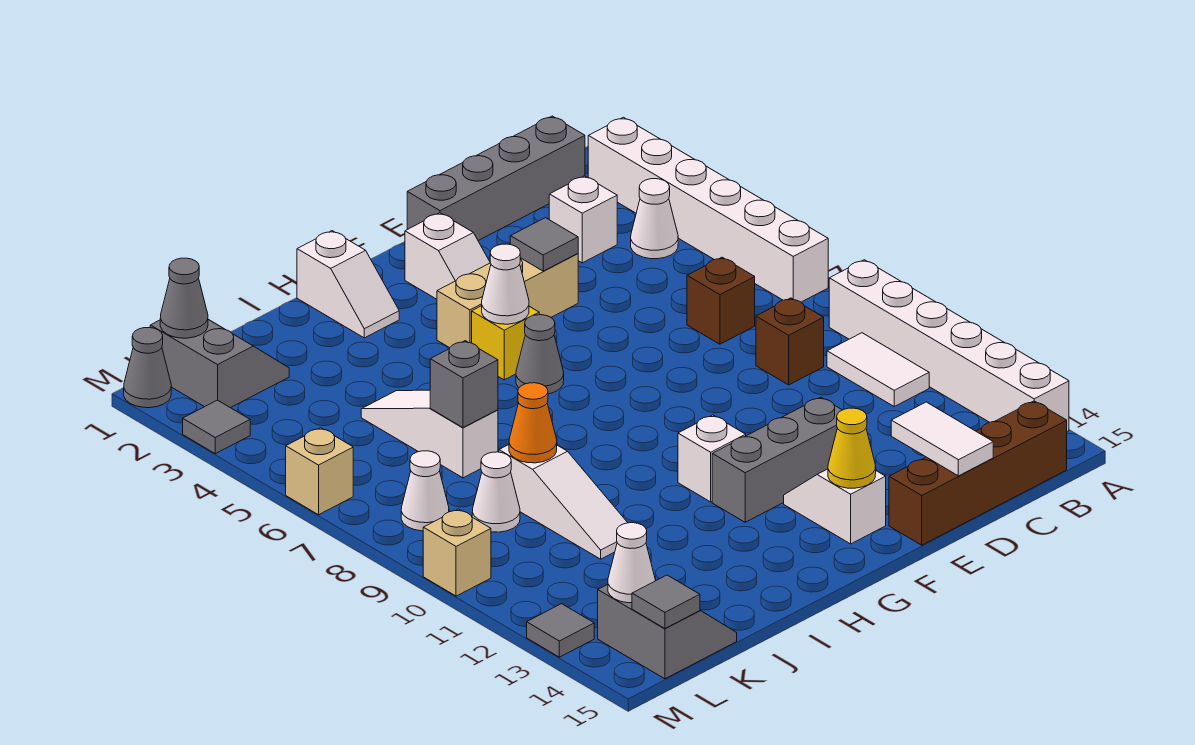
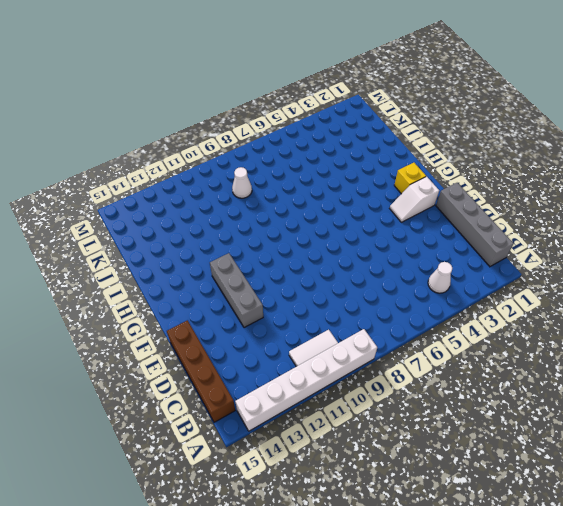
yellow brick G2 level 1 -> yellow brick G5 level 1
none -> white brick A2:A7 level 1
none -> white brick C3 level 1
none -> brown brick C7 level 1
none -> brown brick C9 level 1

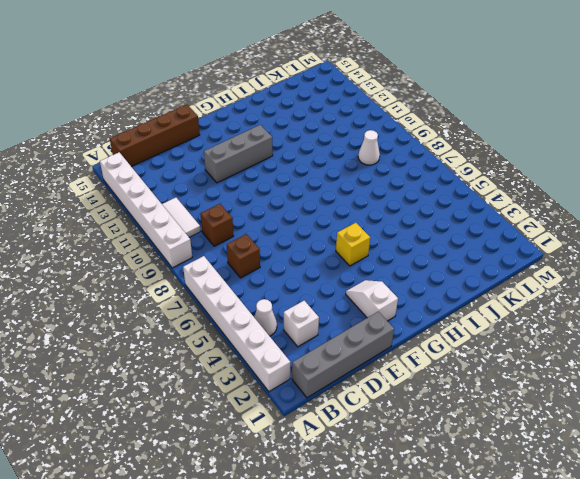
none -> tan brick E4:G4 level 1
none -> white slope F13:F14 level 1 top 14
none -> grey cone G6 level 1
none -> white brick G11 level 1

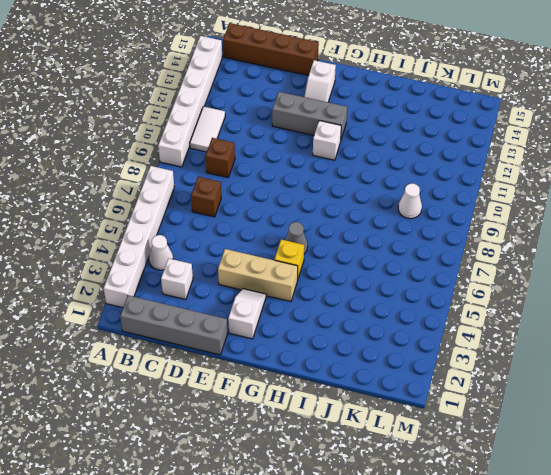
none -> white slope H1:H2 level 1 top 1
none -> white slope J5:J7 level 1 top 7
none -> white slope J9:J11 level 1 top 9
none -> grey slope K1:L2 level 1 top L

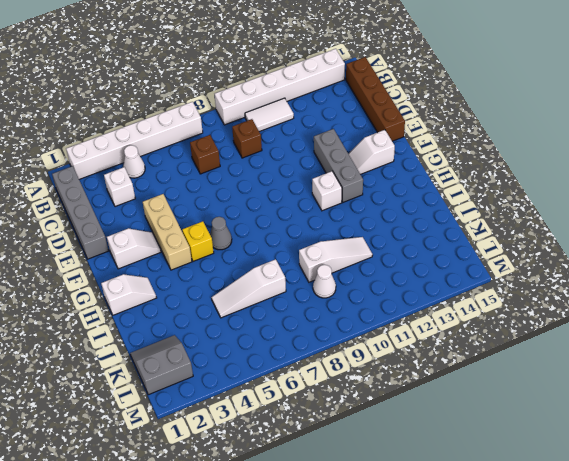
none -> grey slope K14:L15 level 1 top L
none -> white cone L8 level 1
none -> grey cone M1 level 1
none -> grey tile M3 level 1

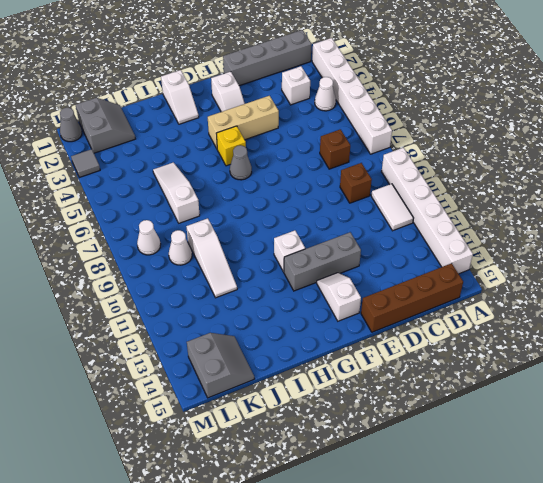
none -> tan brick M6 level 1
none -> tan brick M10 level 1
none -> grey tile M13 level 1
none -> white tile D14:D15 level 2

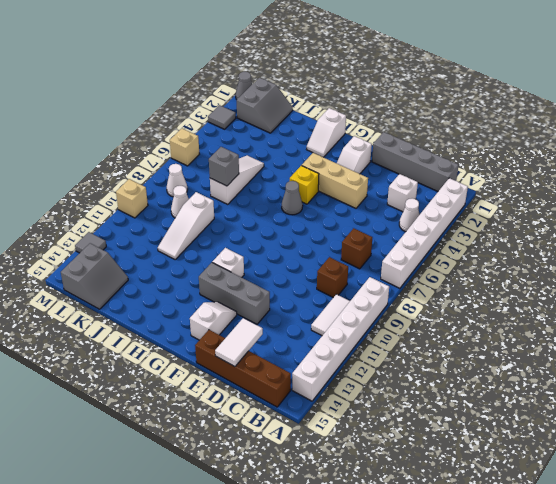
none -> grey tile E4 level 2
none -> yellow cone F14 level 2
none -> white cone G5 level 2
none -> orange cone J9 level 2

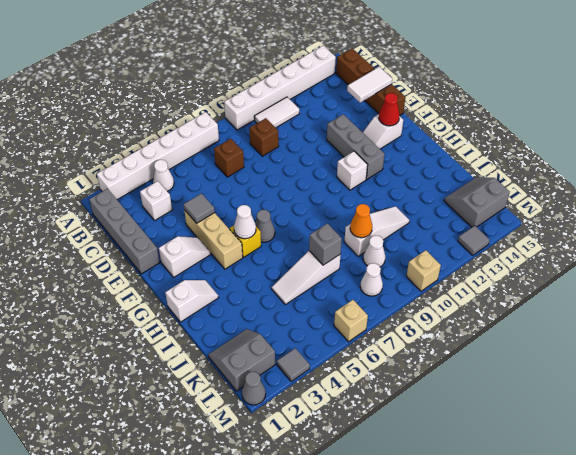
red cone F14 level 2 -> yellow cone F14 level 2
none -> grey cone L1 level 2
none -> white cone L14 level 2
none -> grey tile L15 level 2

